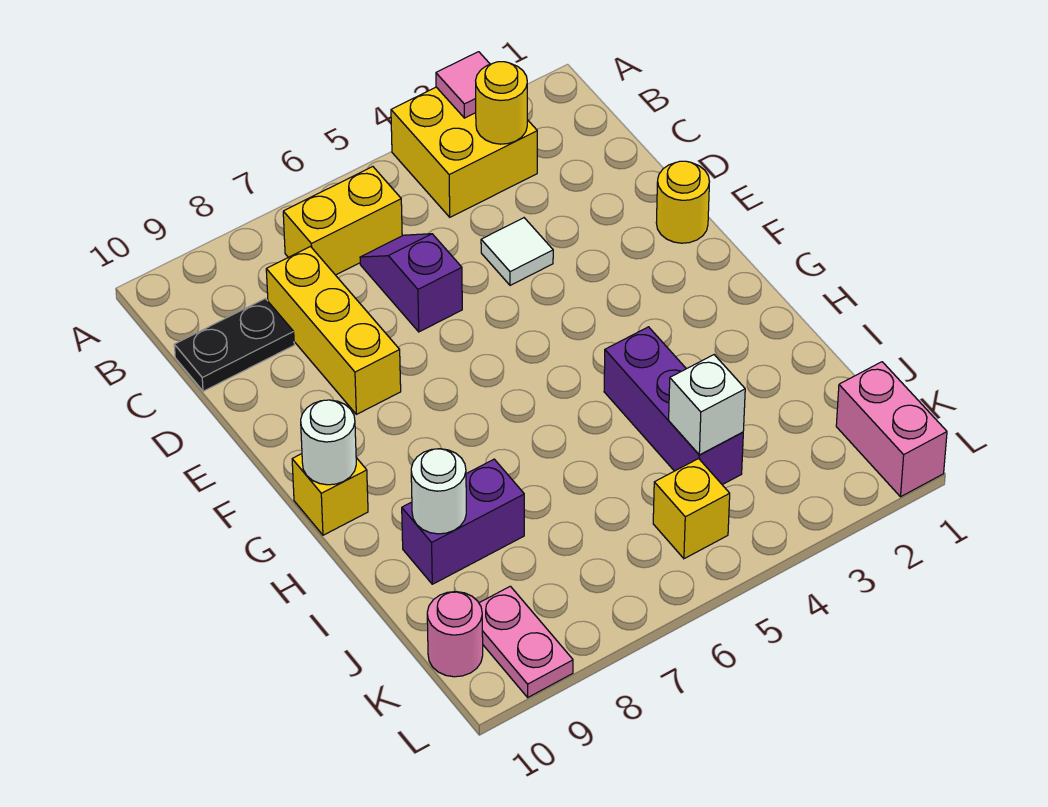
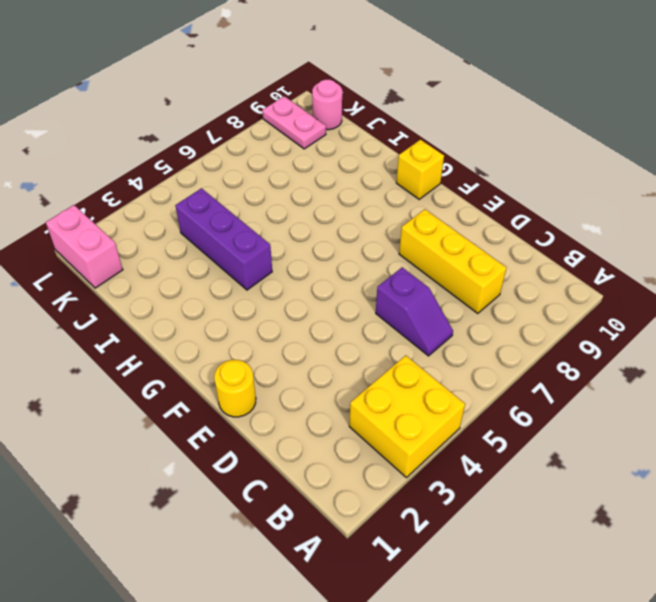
none -> yellow brick B6:B7 level 1
none -> black plate C9:C10 level 1
none -> white tile D4 level 1

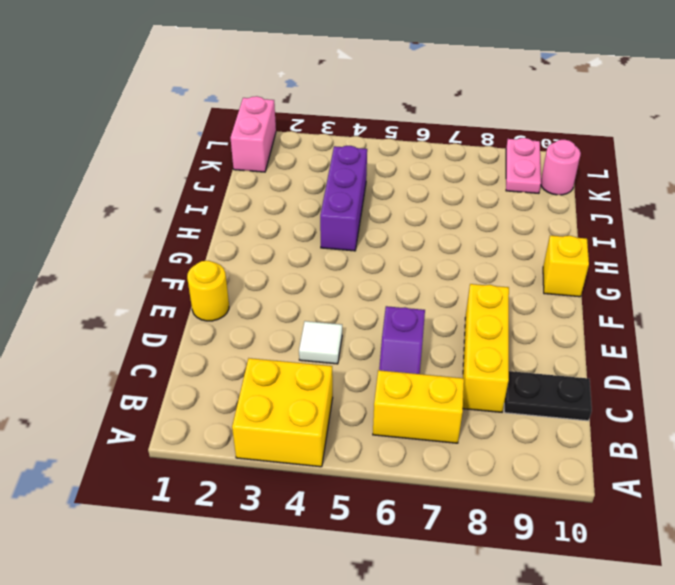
none -> purple brick I8:I9 level 1
none -> yellow brick K5 level 1
none -> pink tile A3 level 2

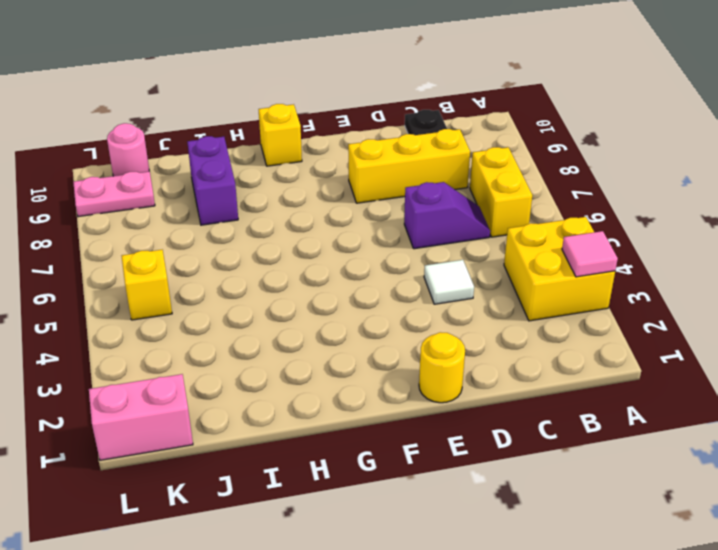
none -> purple brick H4:J4 level 1
none -> yellow round brick B3 level 2
none -> white round brick G10 level 2

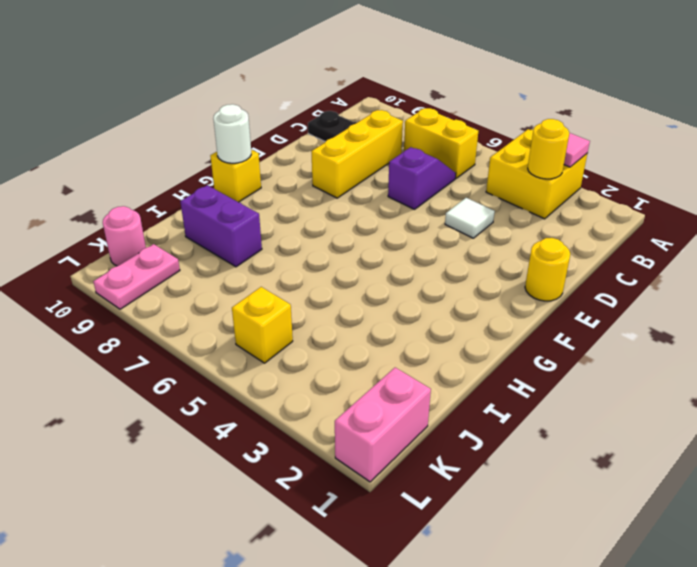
none -> purple brick H4:J4 level 1
none -> white round brick I9 level 2
none -> white brick J4 level 2

